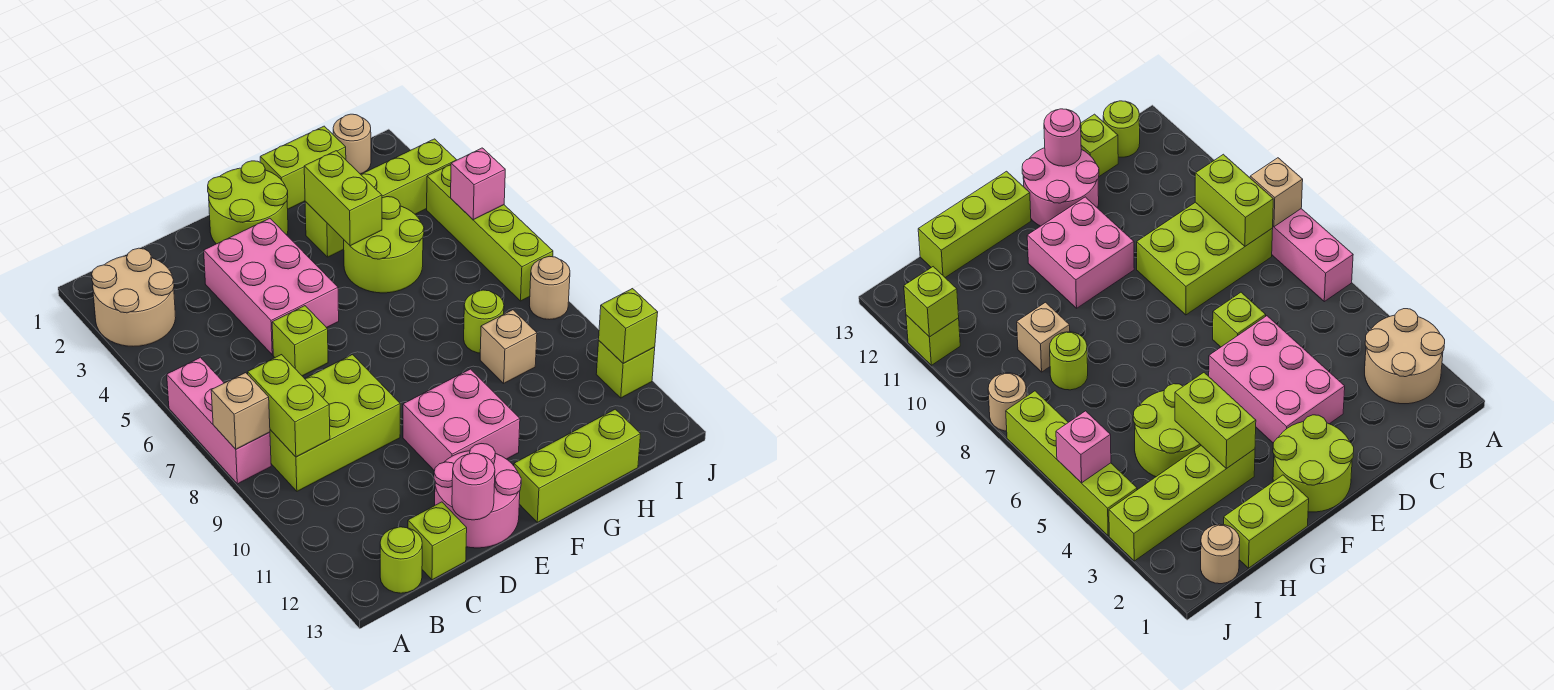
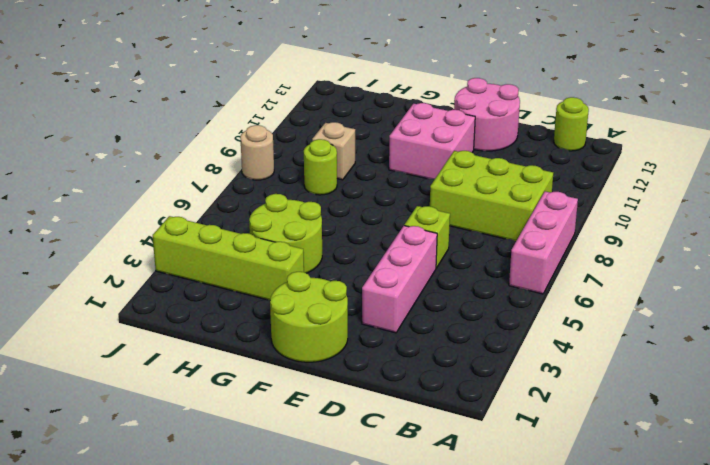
pink brick D3:D5 level 1 -> pink brick D3:E5 level 1
none -> tan round brick A2:B3 level 1
none -> lime brick C13 level 1
none -> lime brick F13:H13 level 1

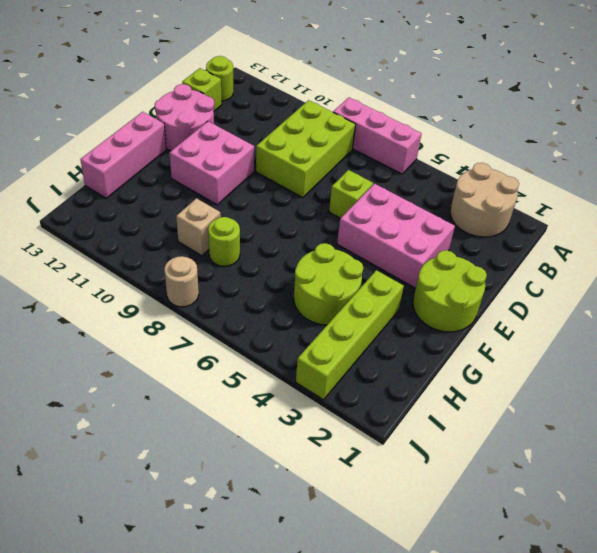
pink brick F13:H13 level 1 -> lime brick F13:H13 level 1
none -> lime brick G1:H1 level 1
none -> tan round brick I1 level 1
none -> lime brick J4:J7 level 1

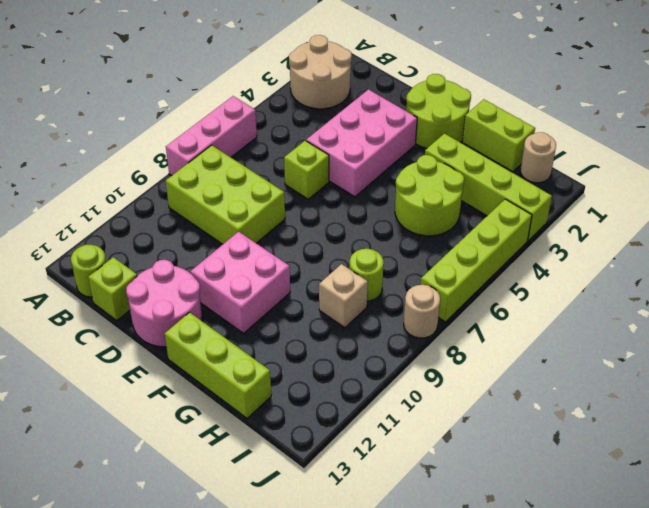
none -> lime brick J11 level 1
none -> tan brick A8 level 2
none -> lime brick B8:B9 level 2

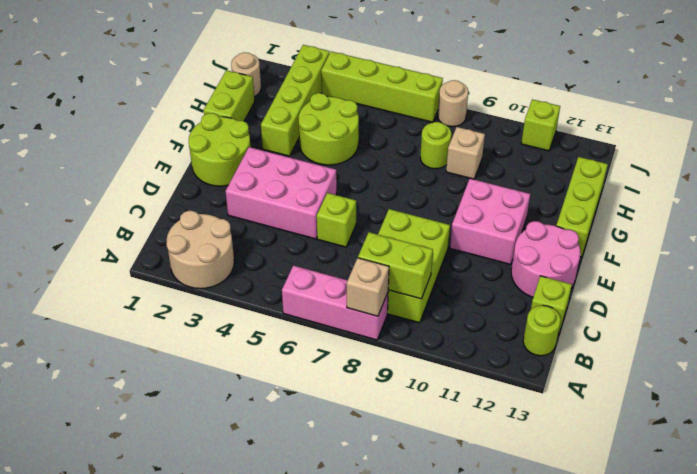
none -> pink round brick D13 level 2
none -> lime brick G3:G4 level 2
none -> pink brick J5 level 2

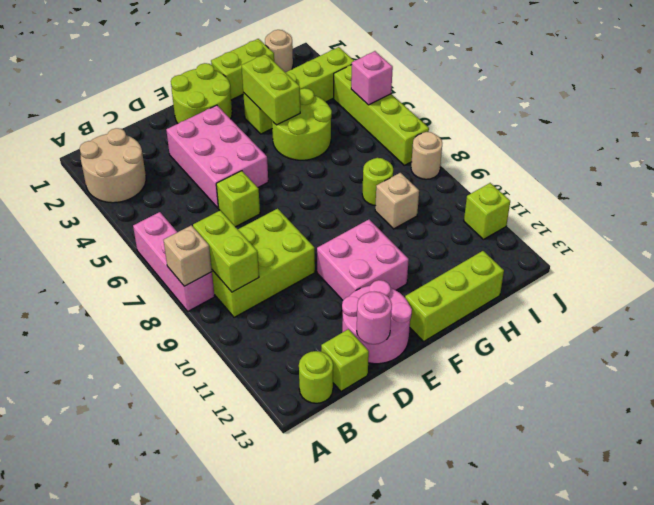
none -> lime brick J11 level 2

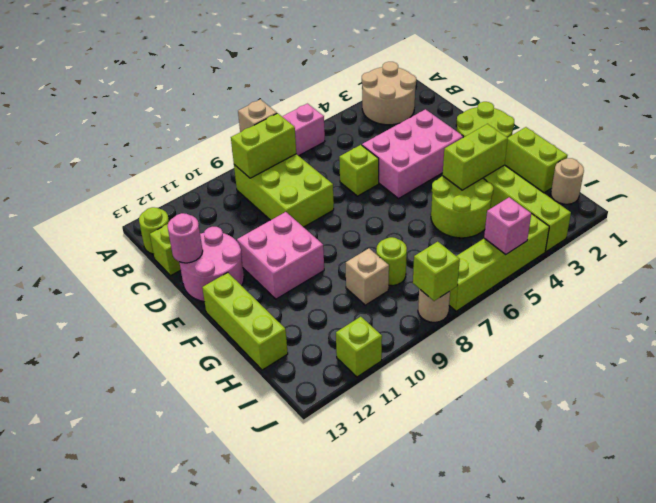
lime brick J8 level 2 -> lime brick J11 level 2

